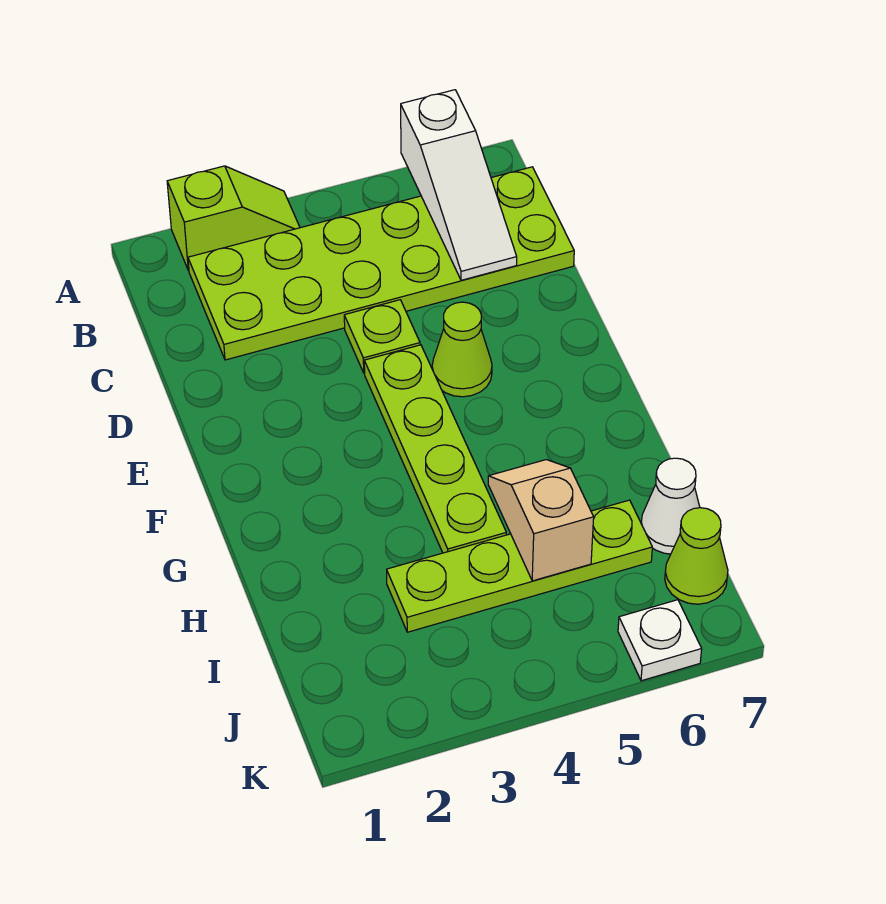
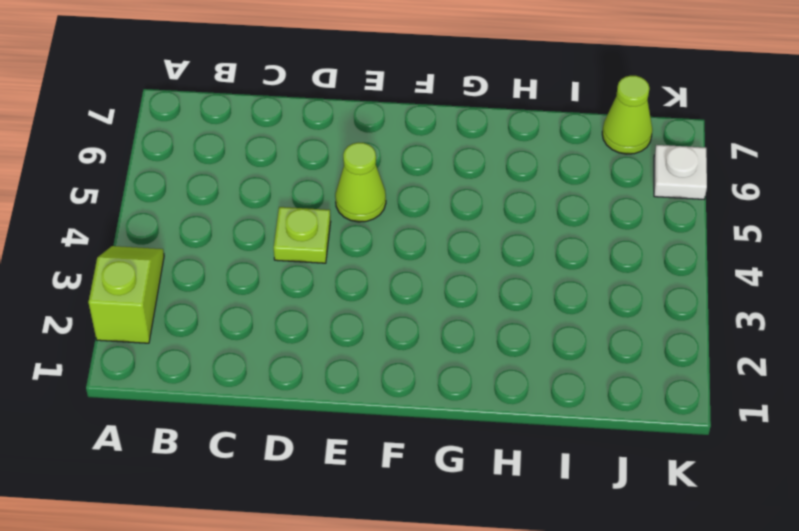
none -> lime plate B2:C7 level 1
none -> lime plate E4:H4 level 1

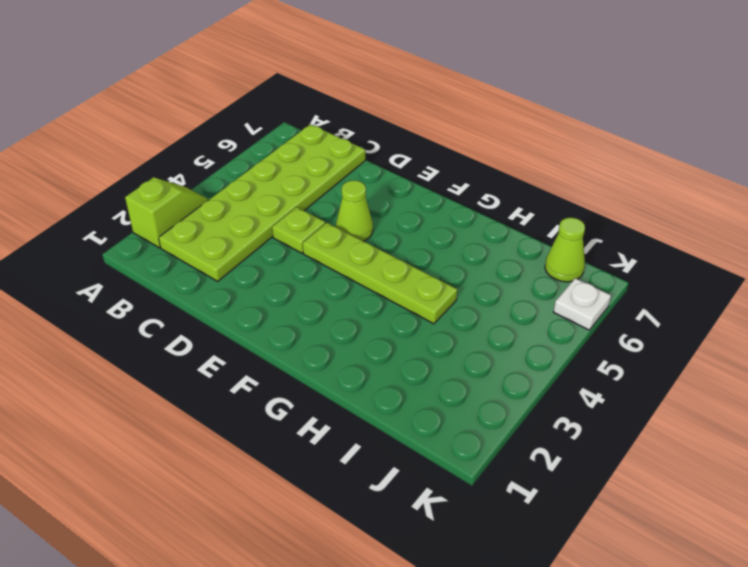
none -> lime plate I3:I6 level 1
none -> white cone I7 level 1

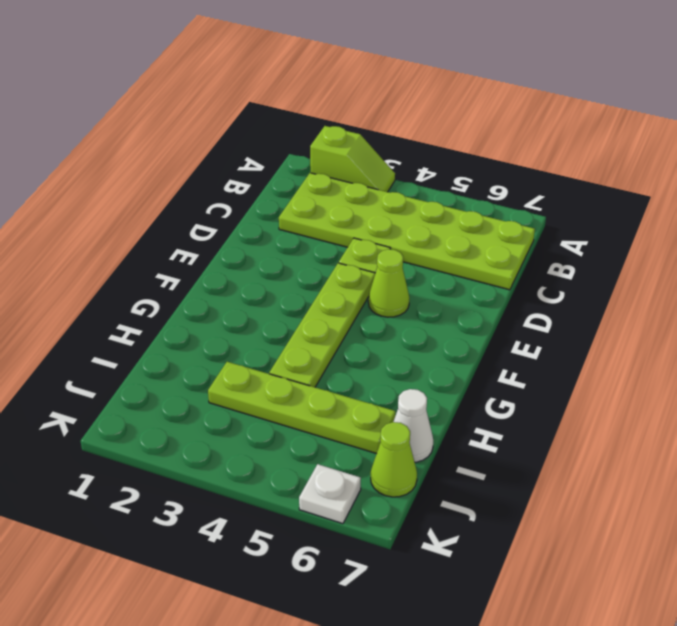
none -> white slope A6:C6 level 2 top A
none -> tan slope H5:I5 level 2 top I

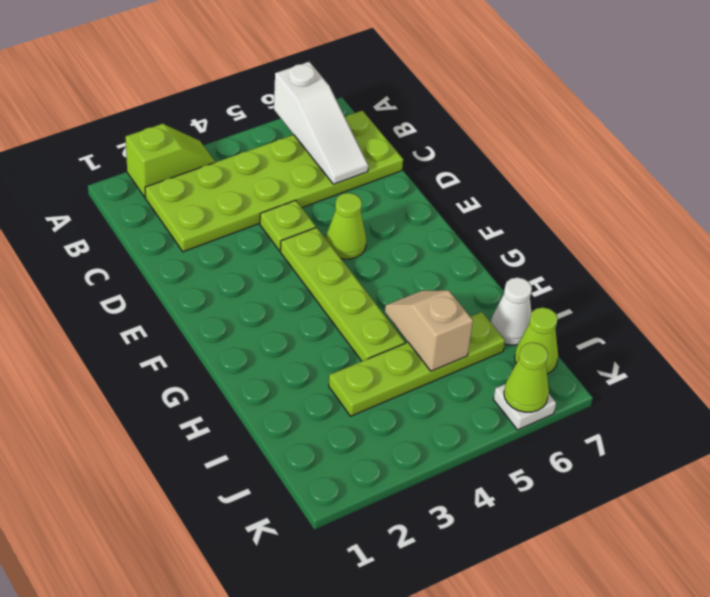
lime cone K6 level 2 -> none

